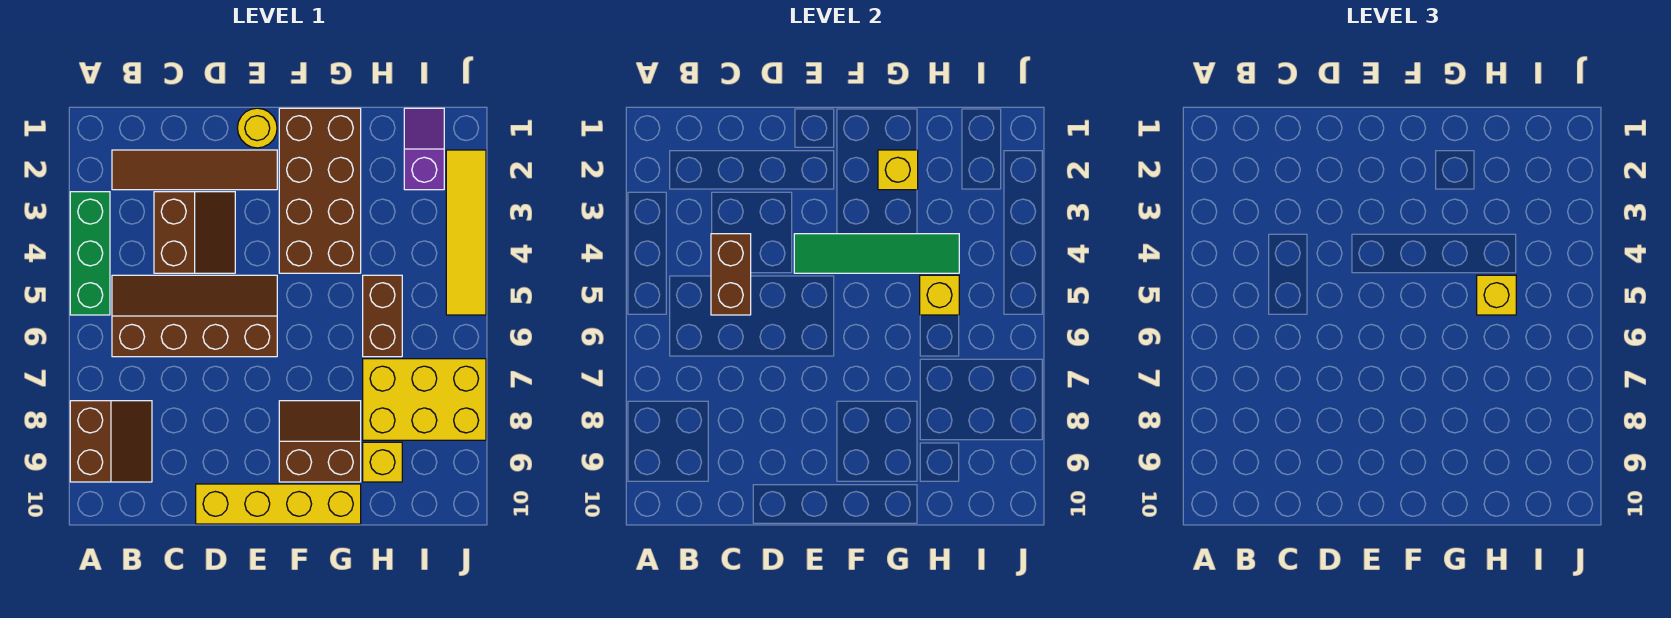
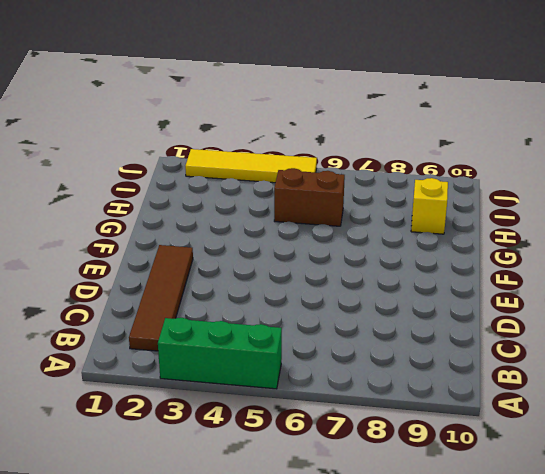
none -> brown slope A8:B9 level 1 top A
none -> brown slope B5:E6 level 1 top 6
none -> brown slope C3:D4 level 1 top C

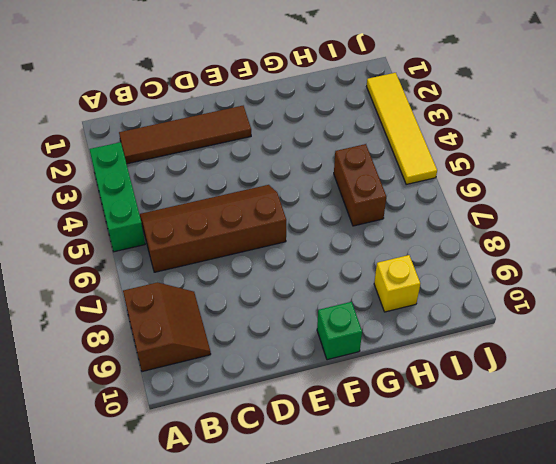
green brick F10 level 1 -> yellow brick D10:G10 level 1
none -> brown slope C3:D4 level 1 top C
none -> yellow round brick E1 level 1
none -> brown brick F1:G4 level 1

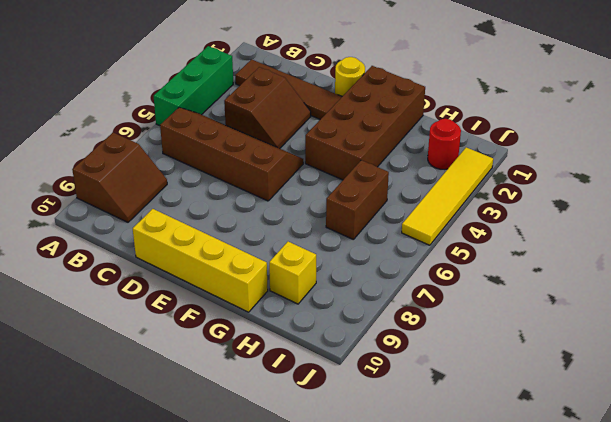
red round brick I2 level 1 -> purple slope I1:I2 level 1 top 2
none -> brown slope F8:G9 level 1 top 9
none -> yellow brick H7:J8 level 1
none -> brown brick C4:C5 level 2

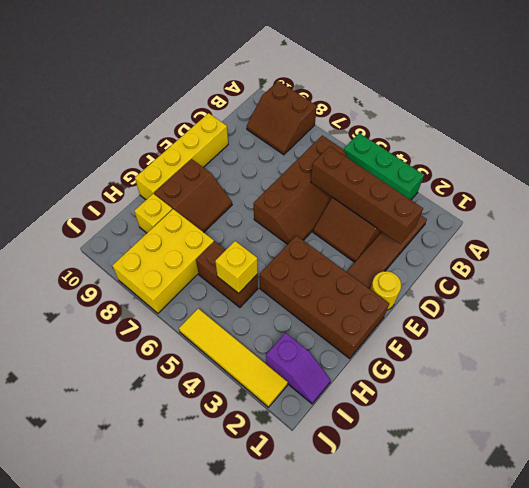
brown brick C2:C5 level 2 -> brown brick C4:C5 level 2
none -> green tile E4:H4 level 2
none -> yellow brick G2 level 2
none -> yellow brick H5 level 3

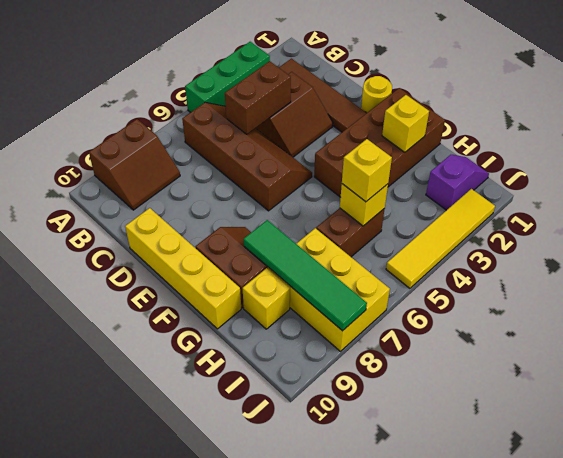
green tile G8:J8 level 2 -> green tile E4:H4 level 2

